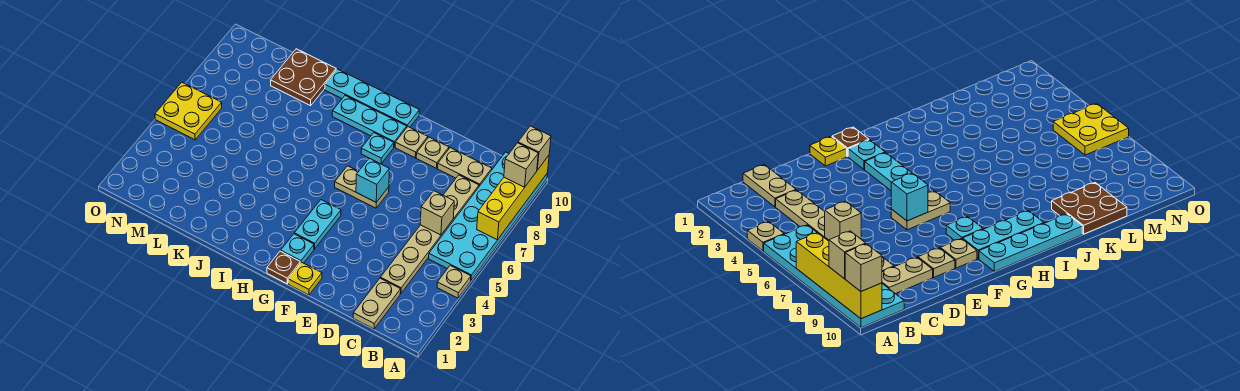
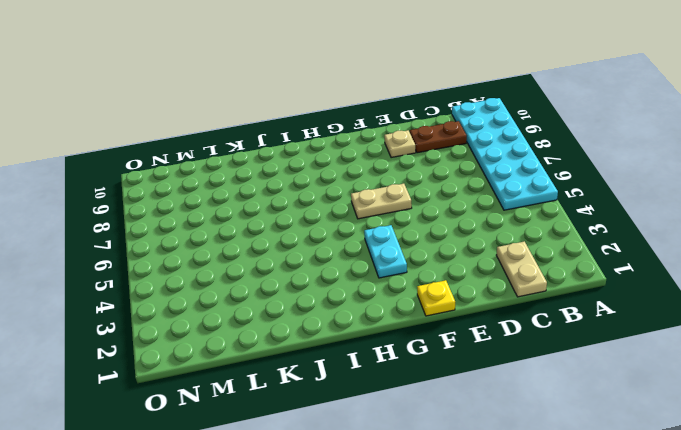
brown plate C9:D9 level 1 -> tan plate C9:D9 level 1
none -> tan plate A4 level 1
none -> tan plate C3:C8 level 1
none -> tan plate F9 level 1

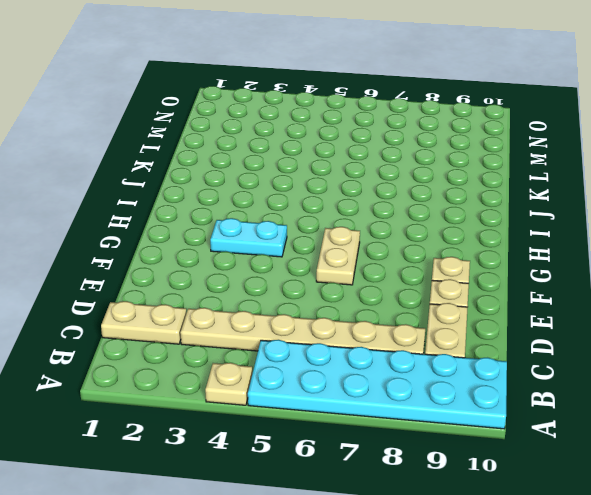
none -> yellow plate F1 level 1
none -> brown plate G1 level 1
none -> cyan plate G2 level 1

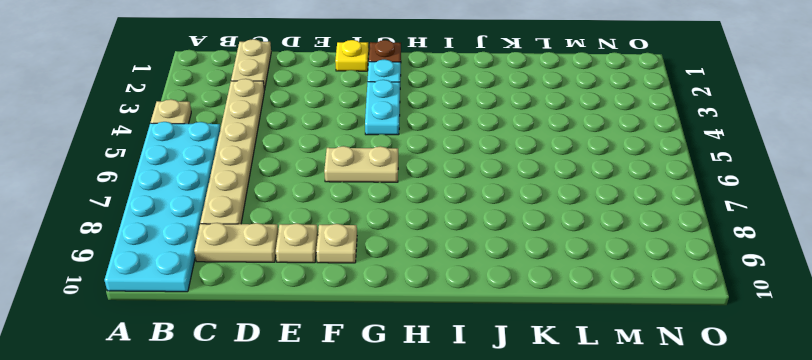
none -> cyan plate G8 level 1
none -> cyan plate G9:I9 level 1
none -> cyan plate G10:J10 level 1

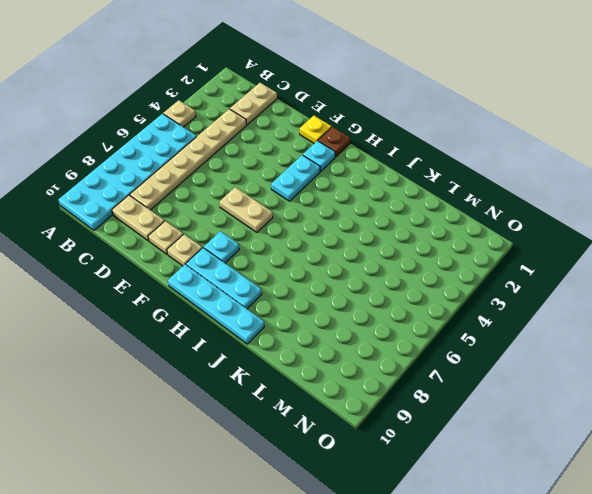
none -> brown plate K9:L10 level 1
none -> yellow plate N5:O6 level 1
none -> yellow brick A7:A10 level 2

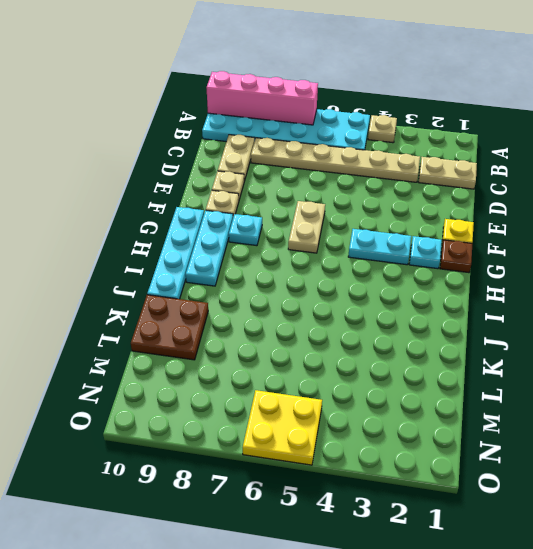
pink brick A7:A10 level 2 -> yellow brick A7:A10 level 2
none -> tan brick C6 level 2
none -> cyan brick F6 level 2
none -> tan brick A9 level 3

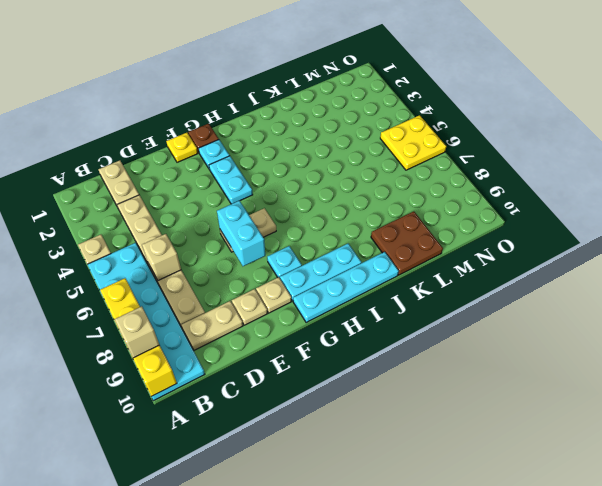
cyan brick F6:F7 level 2 -> cyan brick F6 level 2
none -> tan brick A10 level 3

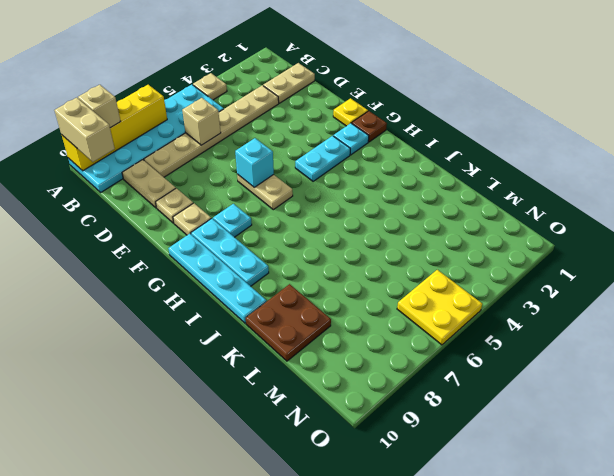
tan brick A10:B10 level 3 -> tan brick A10 level 3

